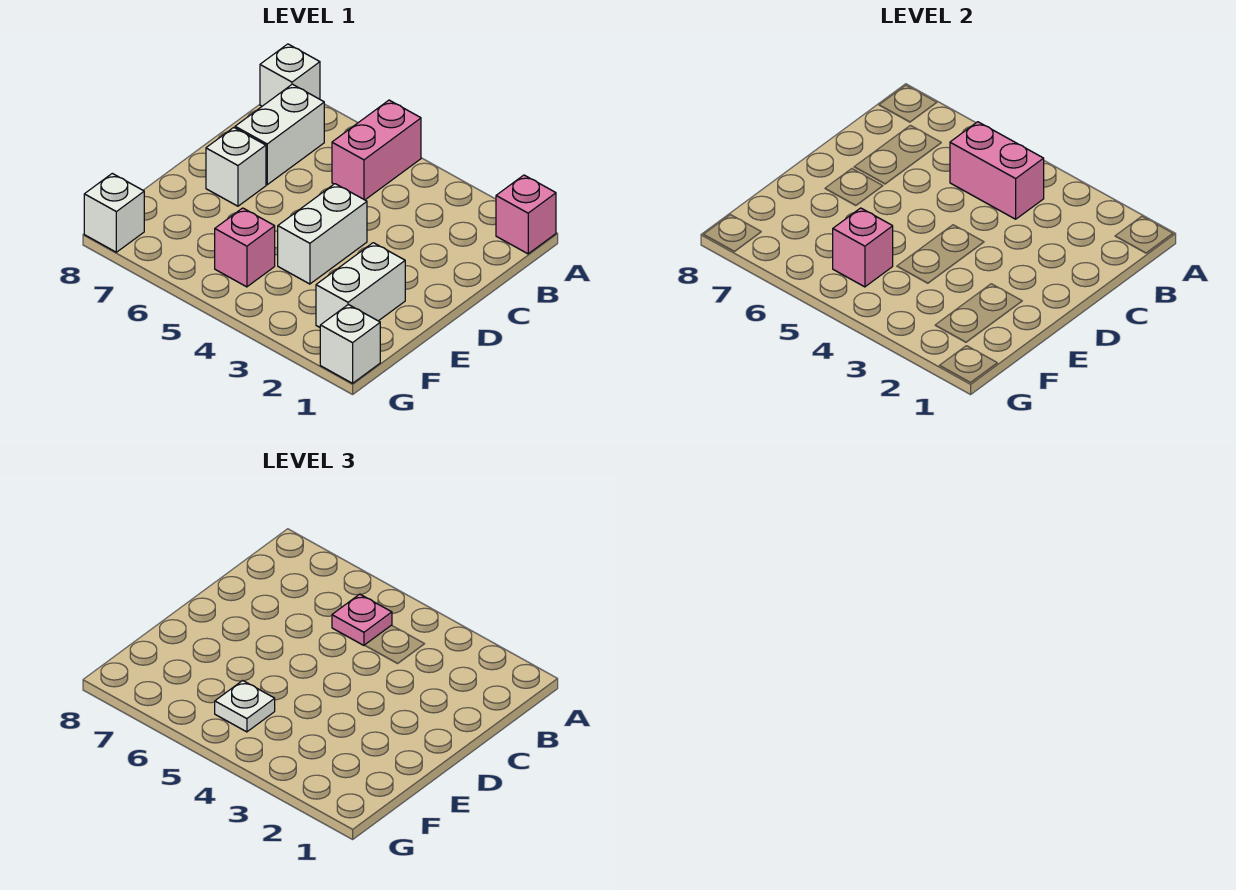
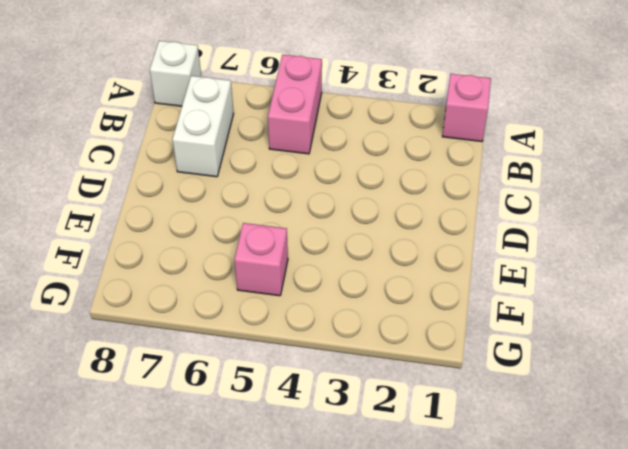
none -> white brick D4:E4 level 1
none -> white brick D7 level 1
none -> white brick E2:F2 level 1

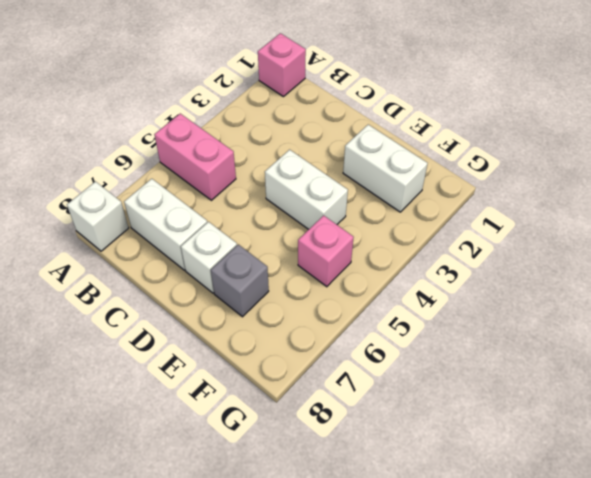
grey brick E7 level 1 -> none
none -> white brick G1 level 1
none -> white brick G8 level 1
none -> pink brick B4:B5 level 2

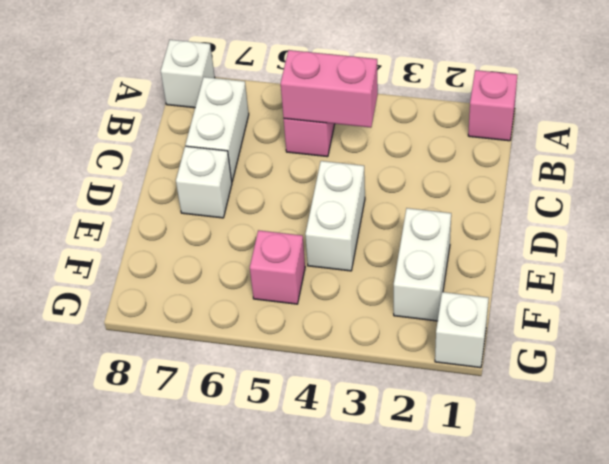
none -> white brick G8 level 1
none -> pink brick F5 level 2
none -> pink plate B5 level 3

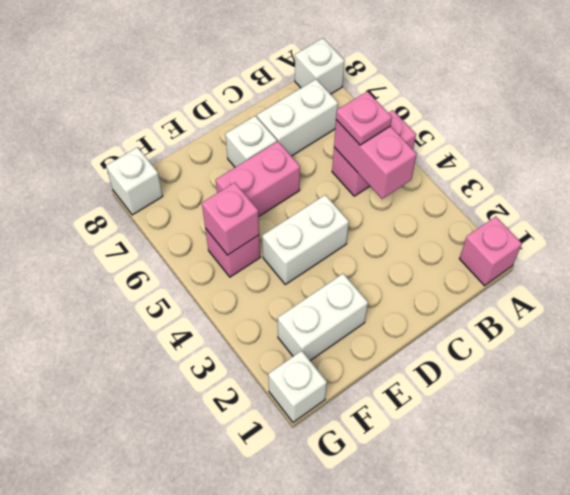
pink brick D6:E6 level 1 -> none
none -> white plate F5 level 3

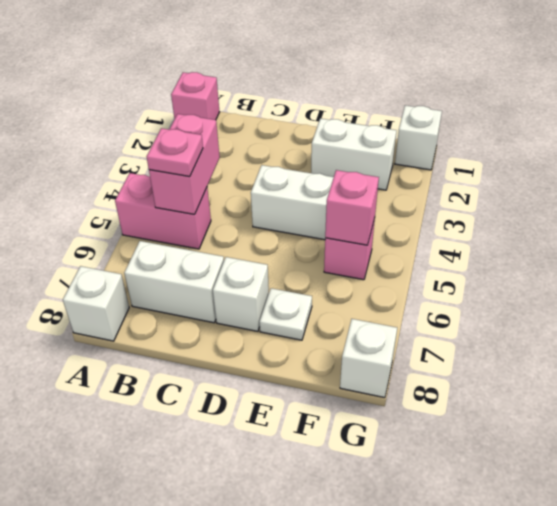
white plate E7 level 1 -> white plate F5 level 3

